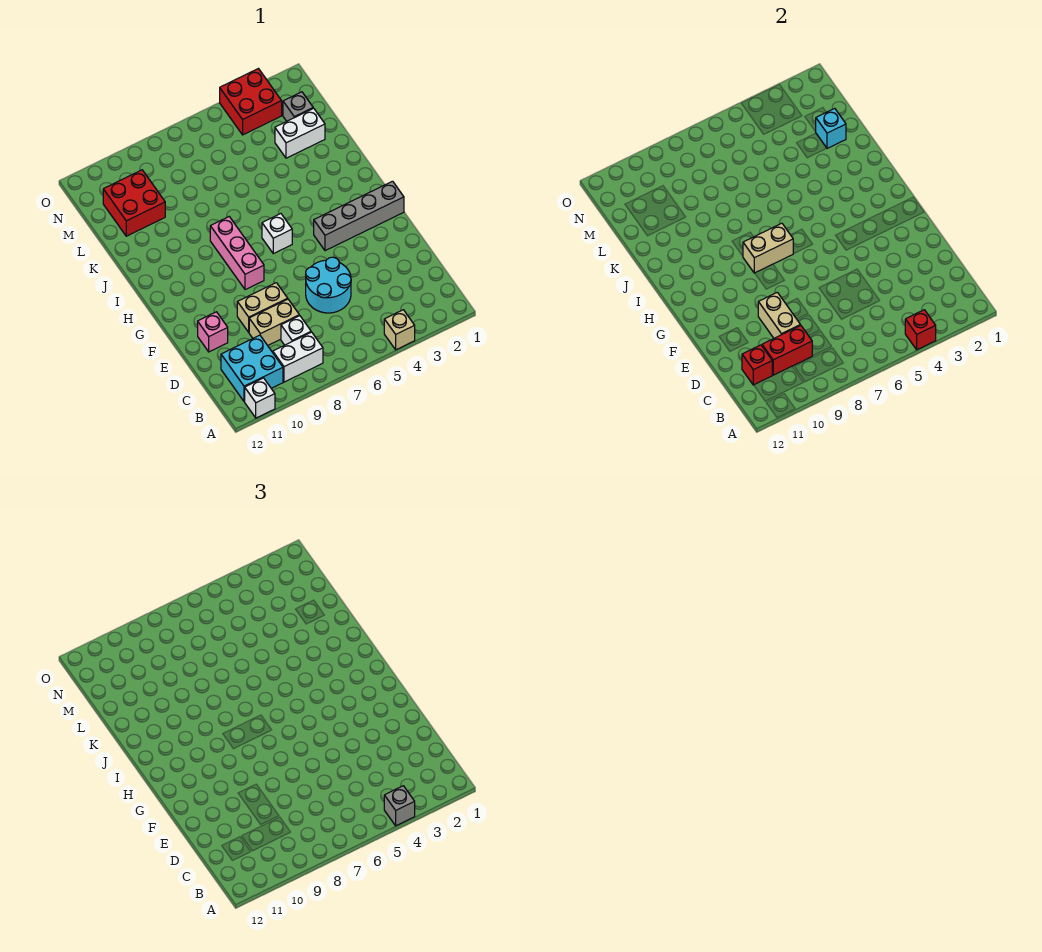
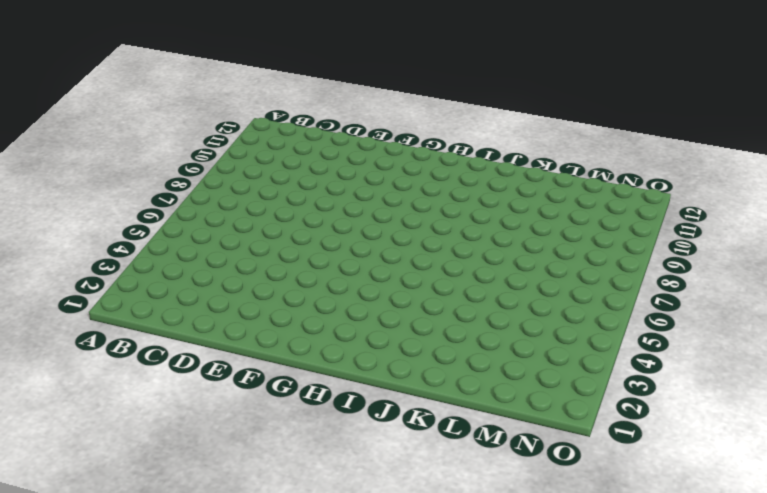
none -> tan brick A4 level 1
none -> white brick A11 level 1
none -> white brick B8:B9 level 1

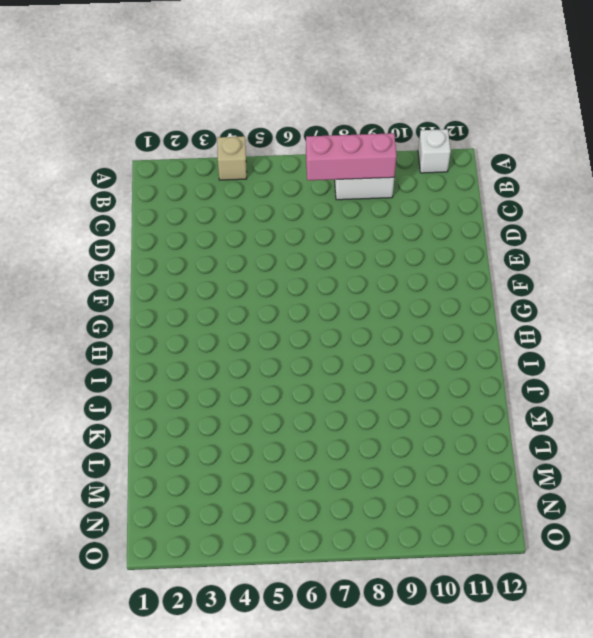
pink brick B7:B9 level 2 -> pink brick G8:I8 level 1
none -> cyan brick B10:C11 level 1
none -> white brick C8 level 1
none -> cyan round brick D5:E6 level 1

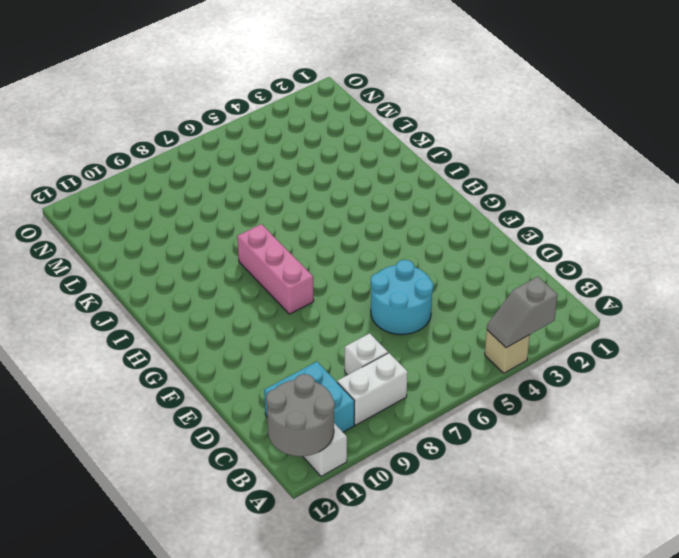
grey slope A3:A4 level 2 top 3 -> red brick A4 level 2
grey round brick A11:B12 level 2 -> none
none -> tan brick D8:D9 level 1
none -> tan brick E8:E9 level 1
none -> pink brick E11 level 1

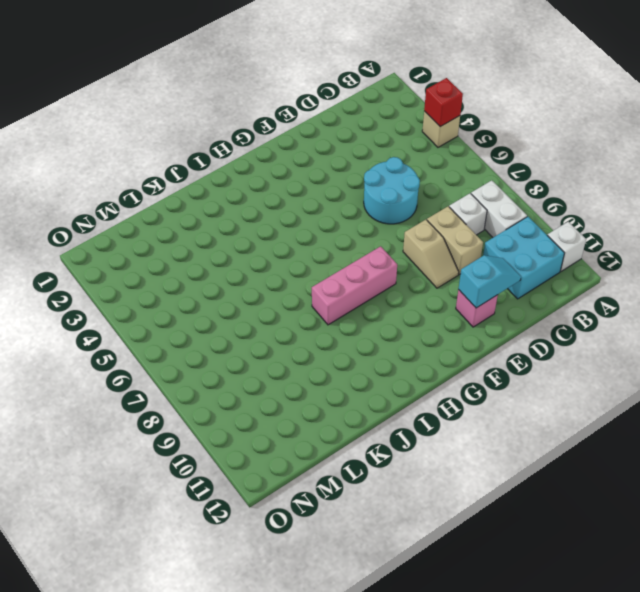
cyan slope D11:E11 level 2 top E -> none
tan slope E8:E9 level 1 top 8 -> tan brick E8:E9 level 1
none -> grey brick G1:G4 level 1
none -> white brick H6 level 1
none -> white brick L2:L3 level 1

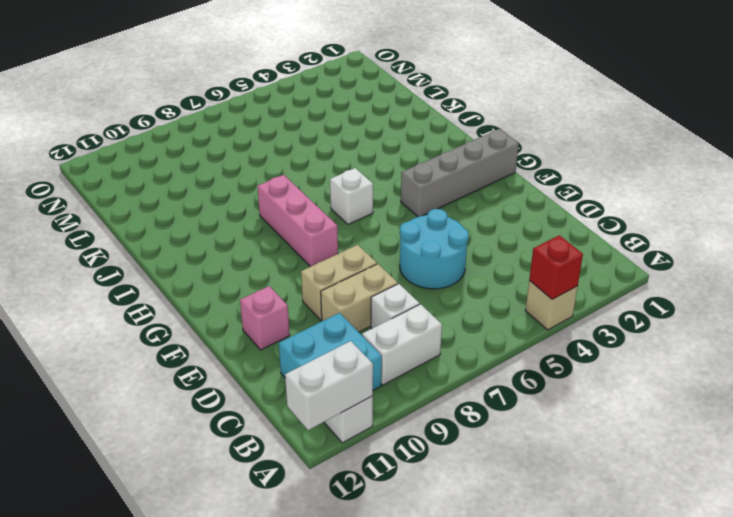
white brick A11:A12 level 2 -> white brick L2:L3 level 1
none -> red brick L10:M11 level 1
none -> grey brick M2 level 1
none -> red brick N3:O4 level 1

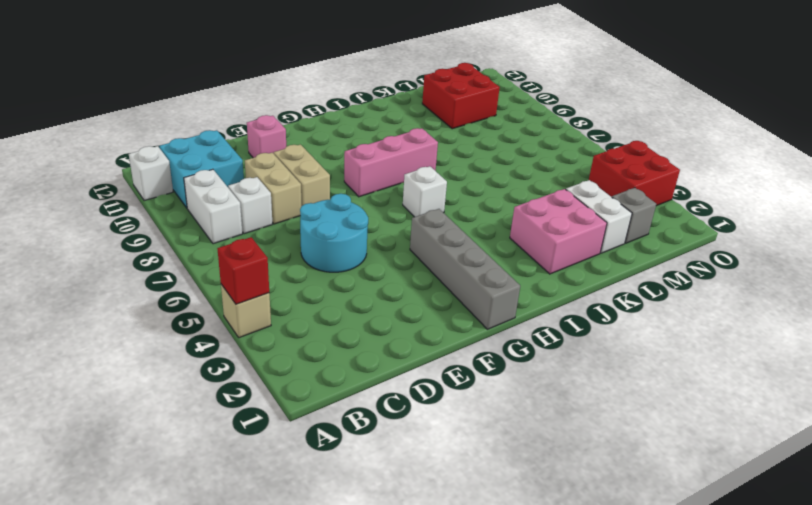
pink brick J2:K3 level 1 -> none
none -> red brick C9:C10 level 2
none -> red brick C11 level 2
none -> tan brick D9:E9 level 2

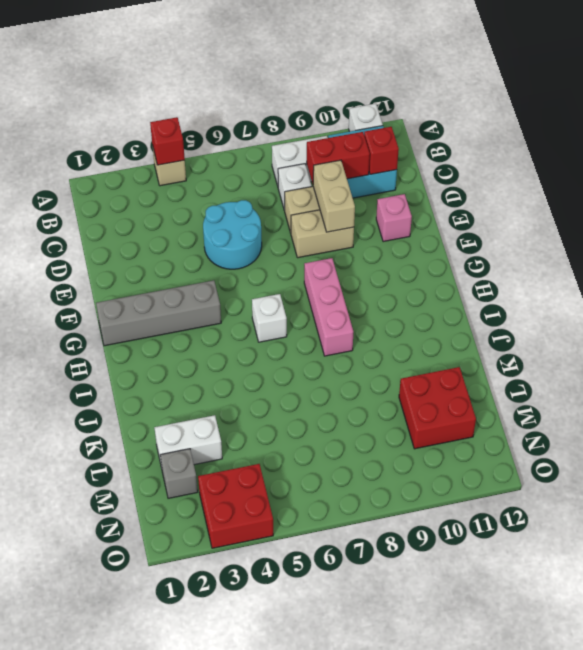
none -> tan brick H7:H8 level 2
none -> cyan brick L2 level 2
none -> grey brick A4 level 3

